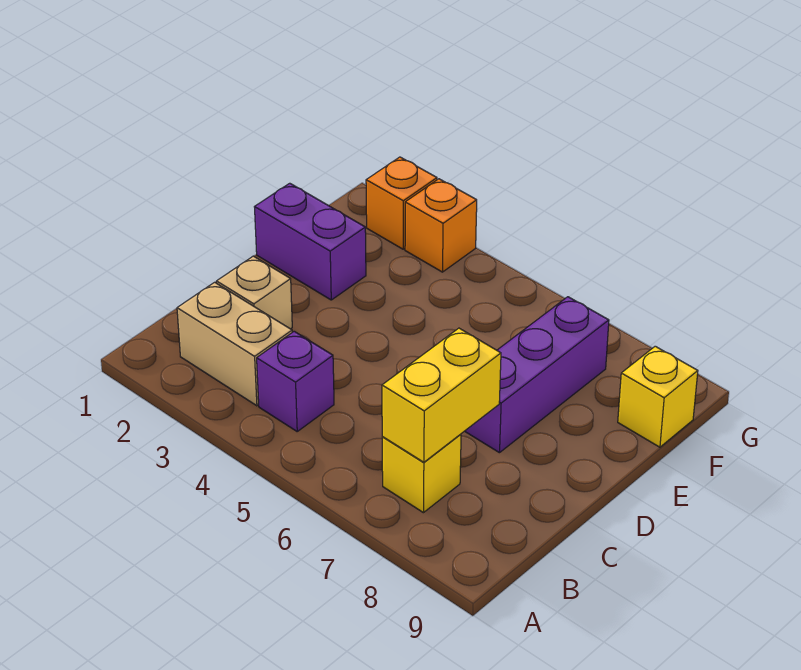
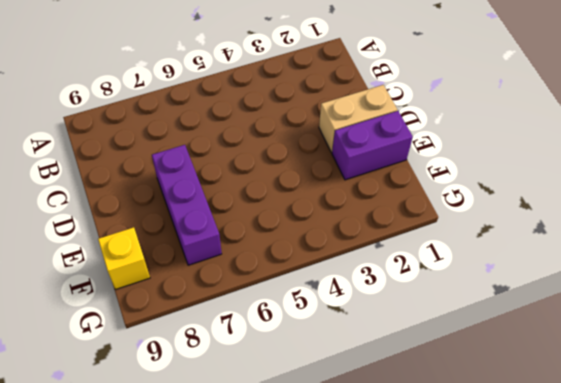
tan brick D1:D2 level 1 -> tan brick B2:B3 level 1
none -> purple brick B4 level 1
none -> yellow brick B7 level 1

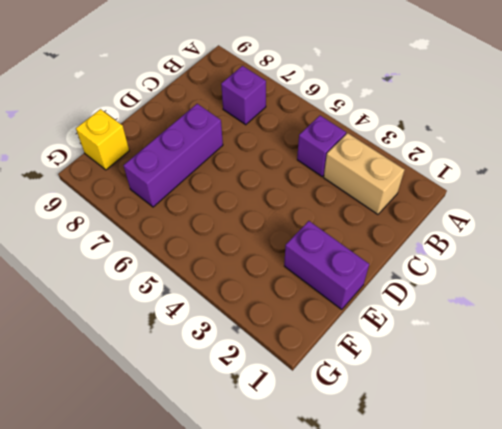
purple brick B7 level 1 -> yellow brick B7 level 1
none -> tan brick C2 level 1
none -> orange brick G2 level 1

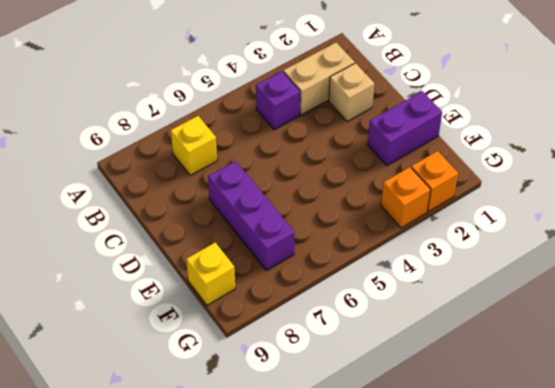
none -> yellow brick B7:C7 level 2

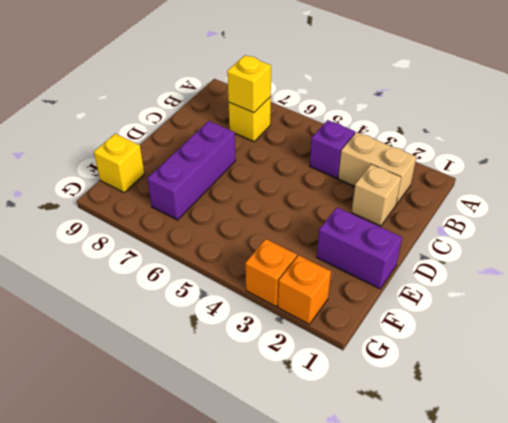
yellow brick B7 level 2 -> yellow brick B7:C7 level 2

